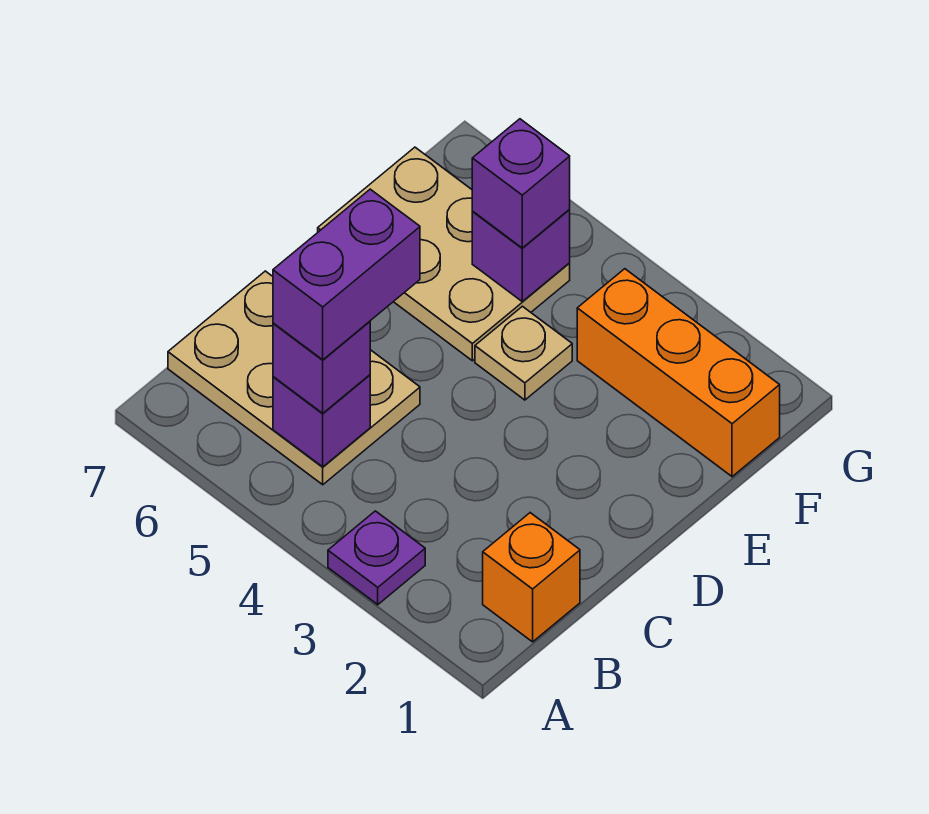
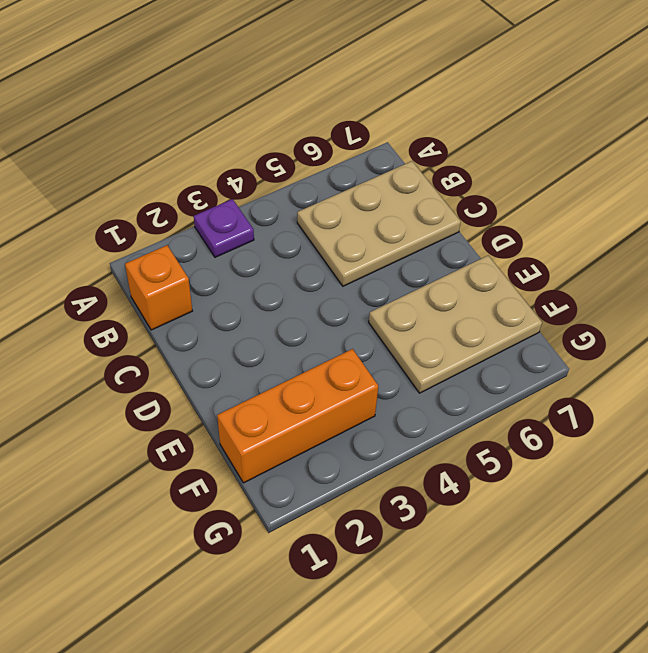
none -> tan plate E4 level 1
none -> purple brick B5 level 2

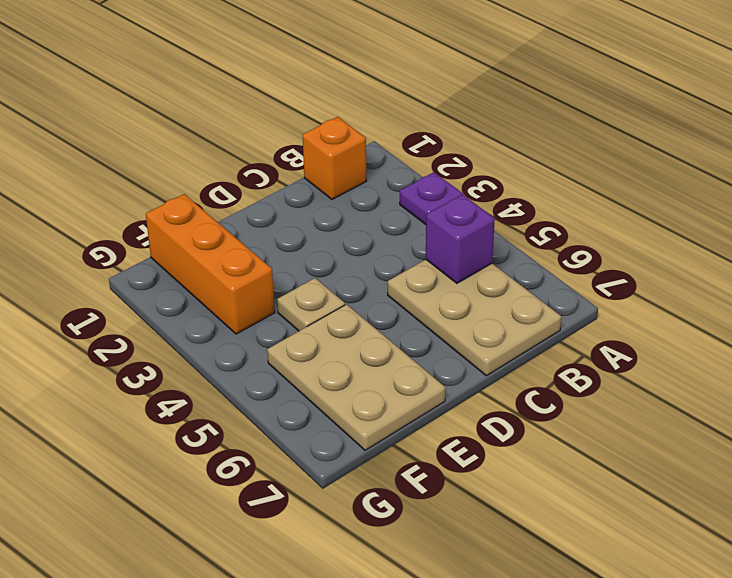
none -> purple brick F5 level 2
none -> purple brick B5 level 3

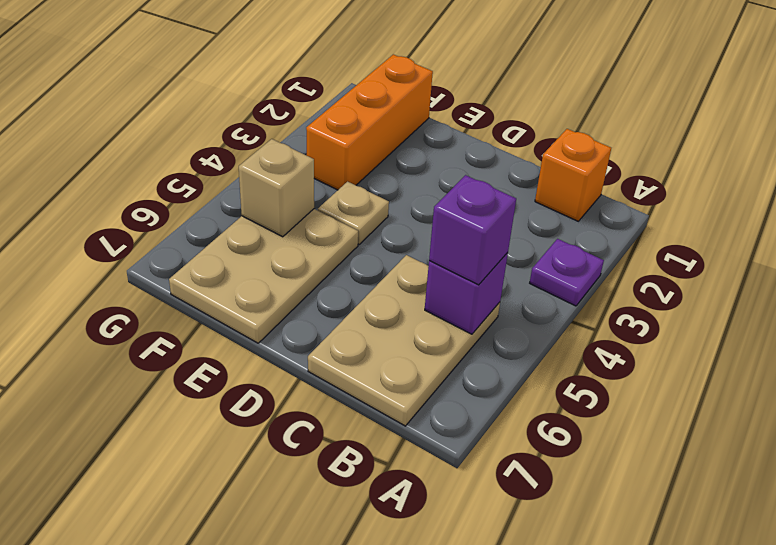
tan brick F5 level 2 -> purple brick F5 level 2
none -> purple brick F5 level 3
none -> purple brick B5:C5 level 4

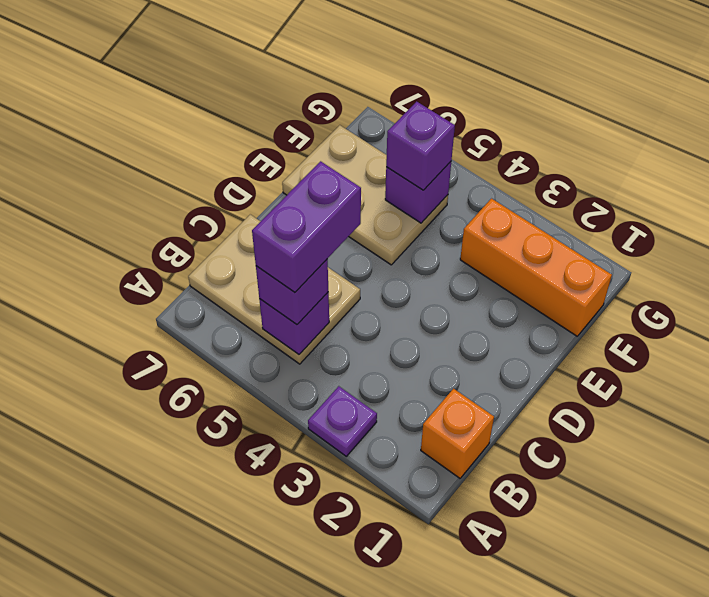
none -> tan plate E4 level 1

